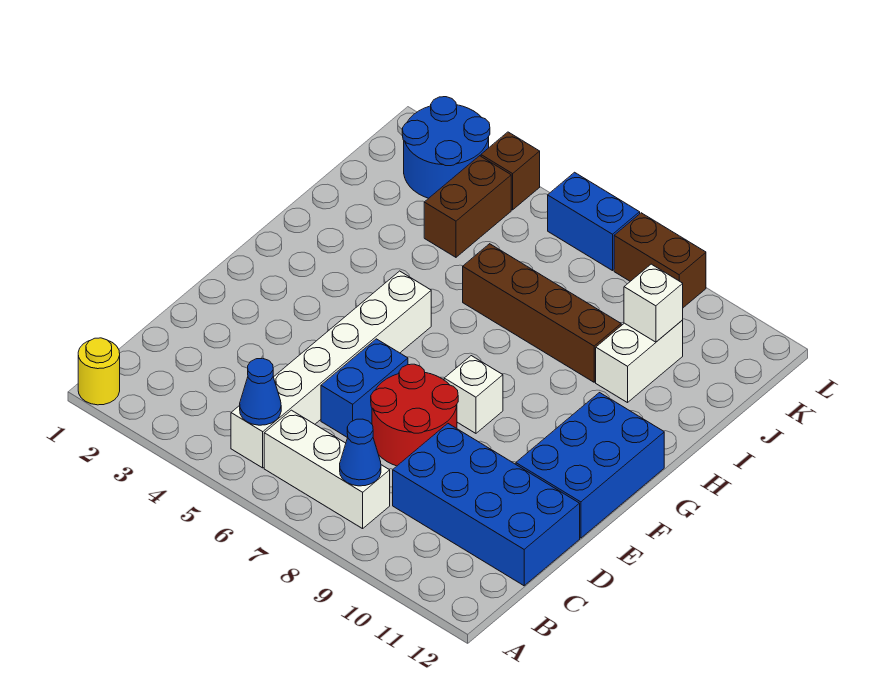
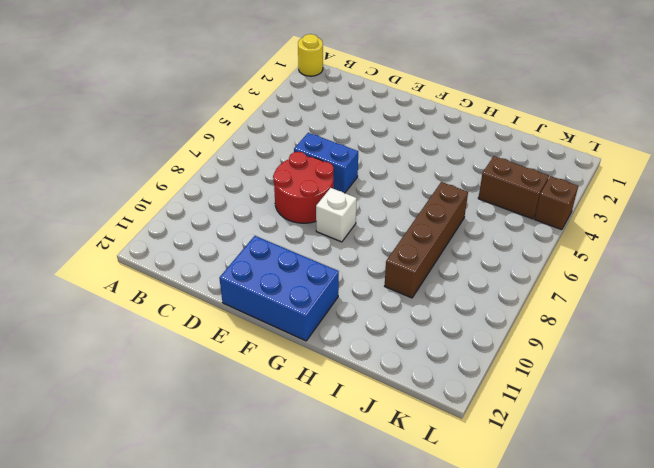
none -> white brick B5:G5 level 1
none -> white brick B6:B8 level 1
none -> blue brick C9:D12 level 1

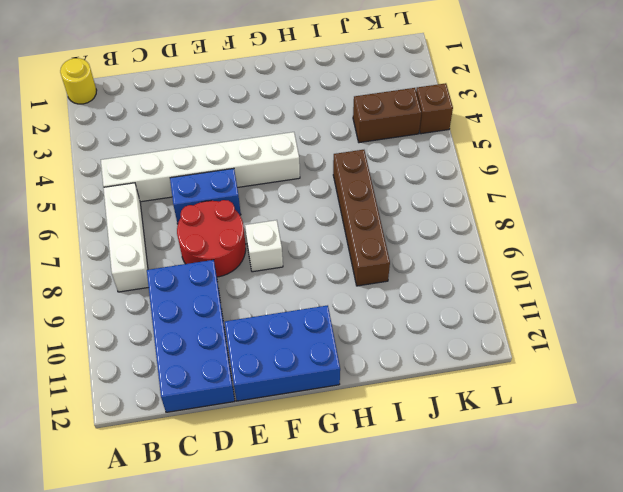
none -> white brick I10:J10 level 1
none -> blue round brick K2:L3 level 1
none -> blue brick L6:L7 level 1

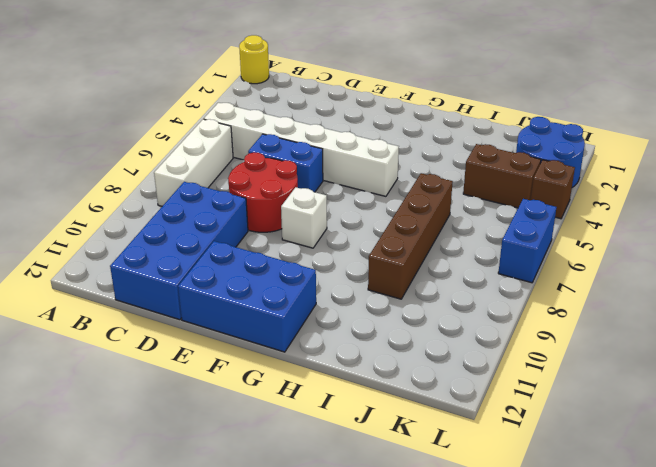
none -> white brick I10:J10 level 1
none -> brown brick L8:L9 level 1
none -> blue cone B5 level 2

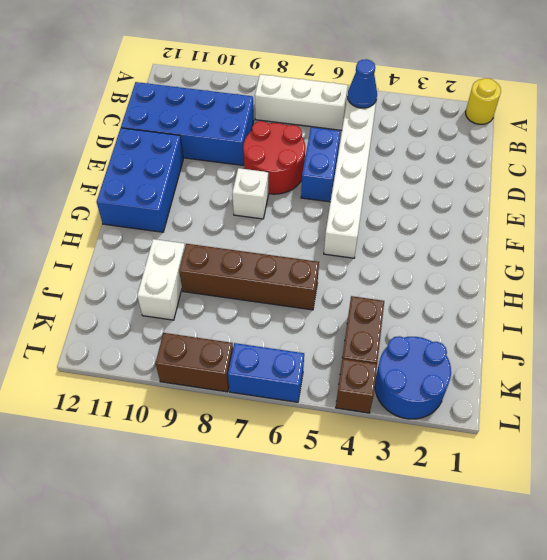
none -> blue cone B8 level 2
none -> white brick J10 level 2

